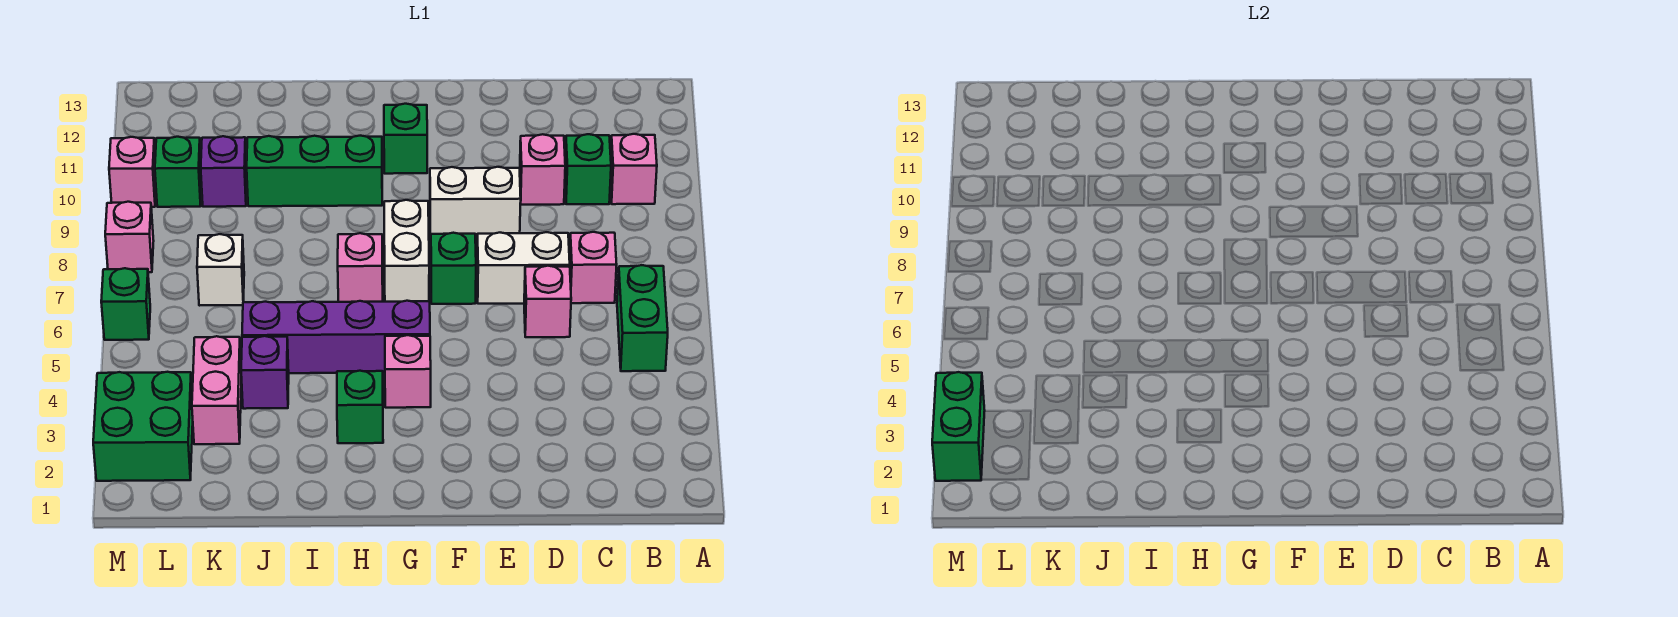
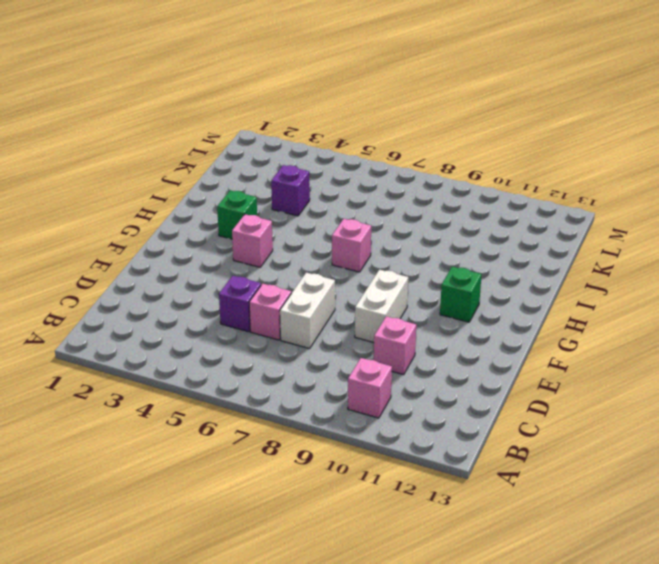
purple brick D5 level 1 -> purple brick K10 level 1
none -> green brick B5:B6 level 1
none -> pink brick C7 level 1
none -> green brick C10 level 1

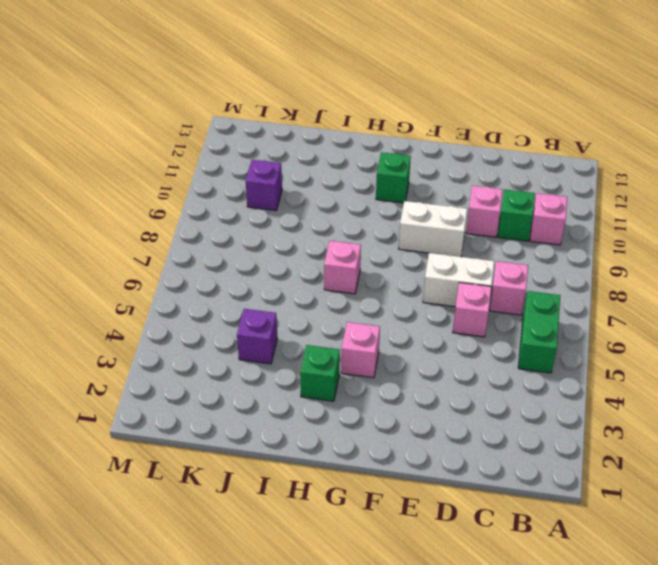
none -> green brick F7 level 1
none -> purple brick G5:J5 level 1
none -> white brick G7:G8 level 1

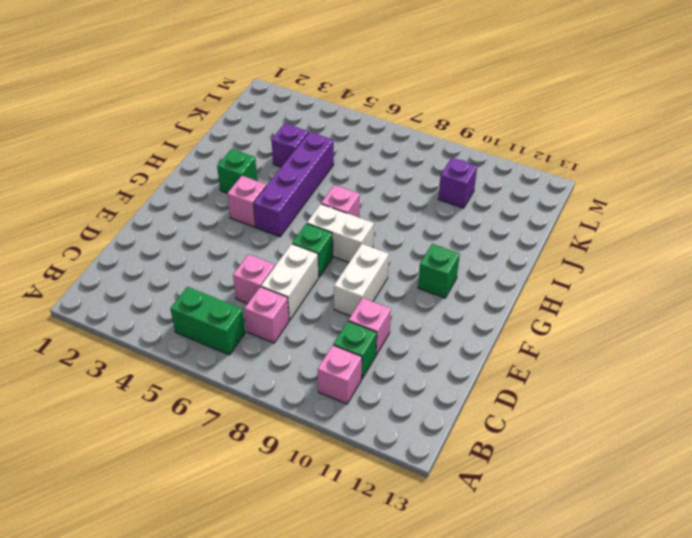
none -> green brick H10:J10 level 1
none -> pink brick K3:K4 level 1
none -> white brick K7 level 1

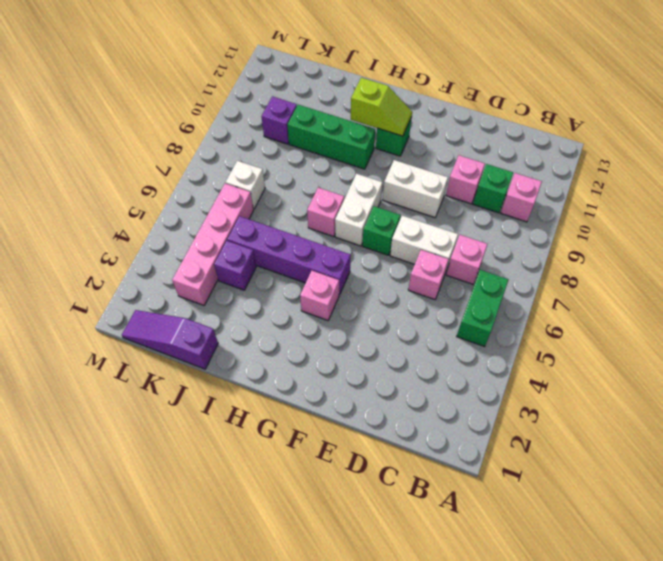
lime slope G11:H11 level 2 top H -> none
purple slope J1:L1 level 1 top J -> none
pink brick K3:K6 level 1 -> pink brick K3:K4 level 1
none -> green brick H3 level 1
none -> green brick L2:M3 level 1
none -> green brick L10 level 1

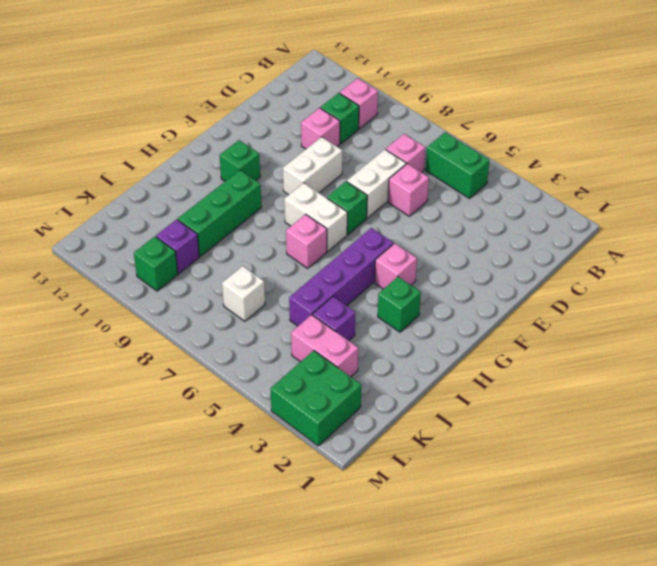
none -> green brick M6 level 1
none -> pink brick M8 level 1
none -> pink brick M10 level 1

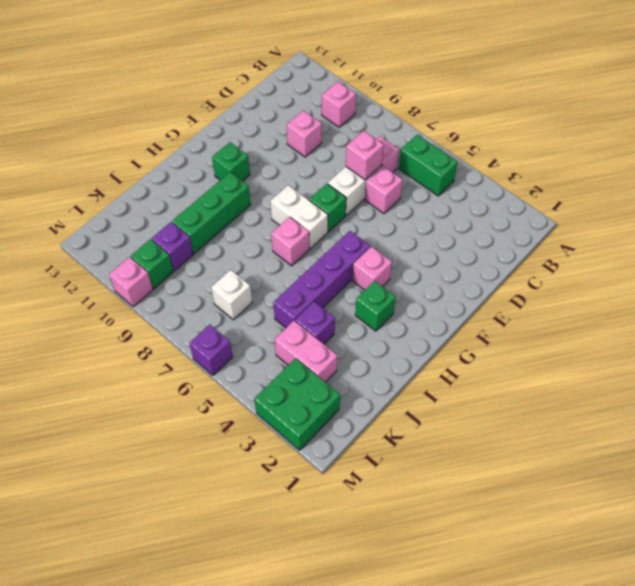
pink brick D7 level 2 -> pink brick M8 level 1
purple brick M6 level 1 -> green brick M6 level 1
none -> green brick C10 level 1
none -> white brick E9:F9 level 1
none -> green brick M2:M3 level 2

